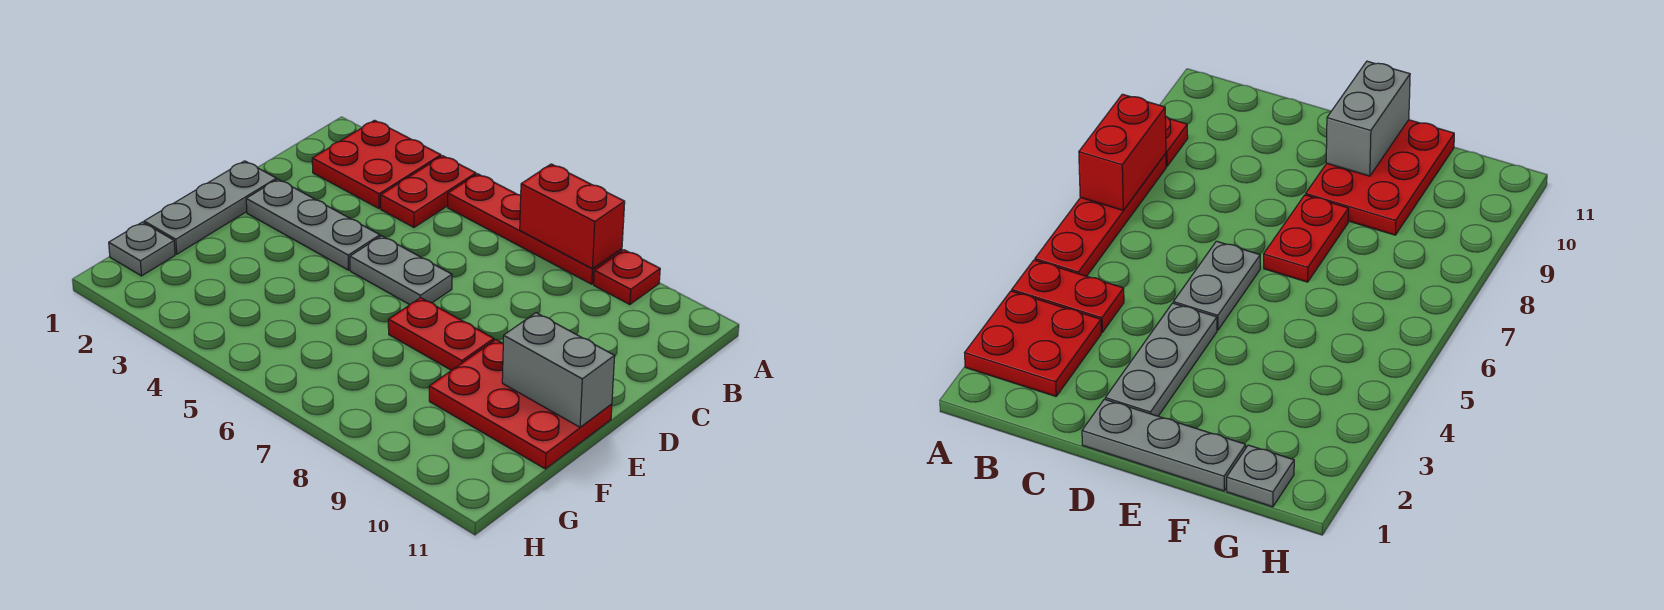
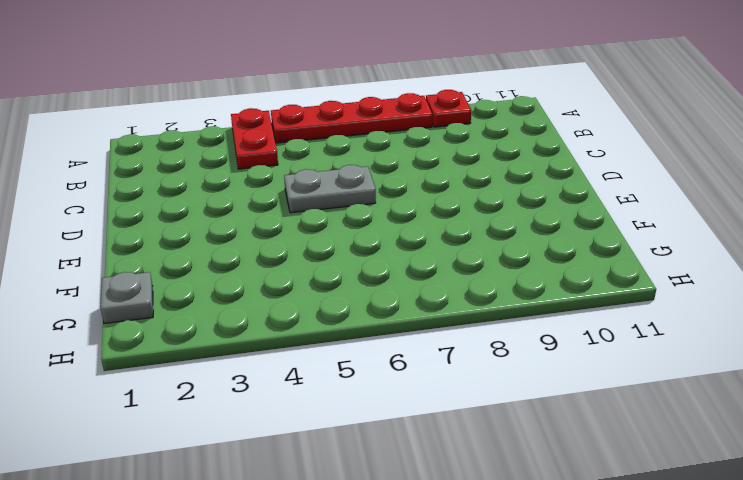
none -> red plate A2:B3 level 1
none -> grey plate D1:F1 level 1
none -> grey plate D2:D4 level 1

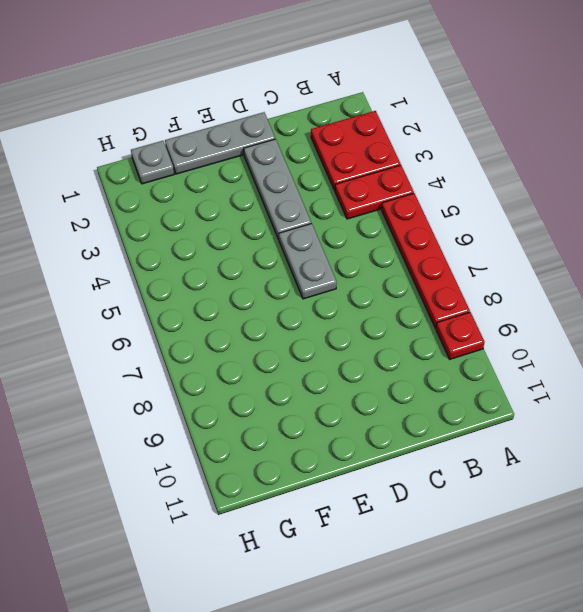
none -> red plate E7:E8 level 1
none -> red plate E9:F11 level 1
none -> red brick A7:A8 level 2

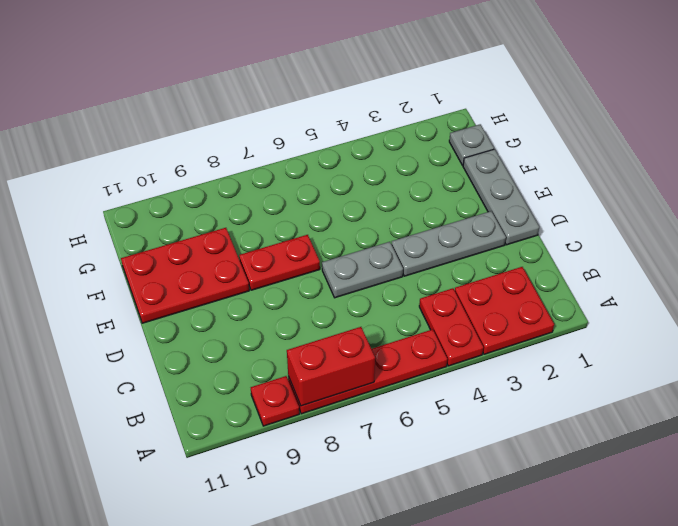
none -> grey brick E10:E11 level 2

